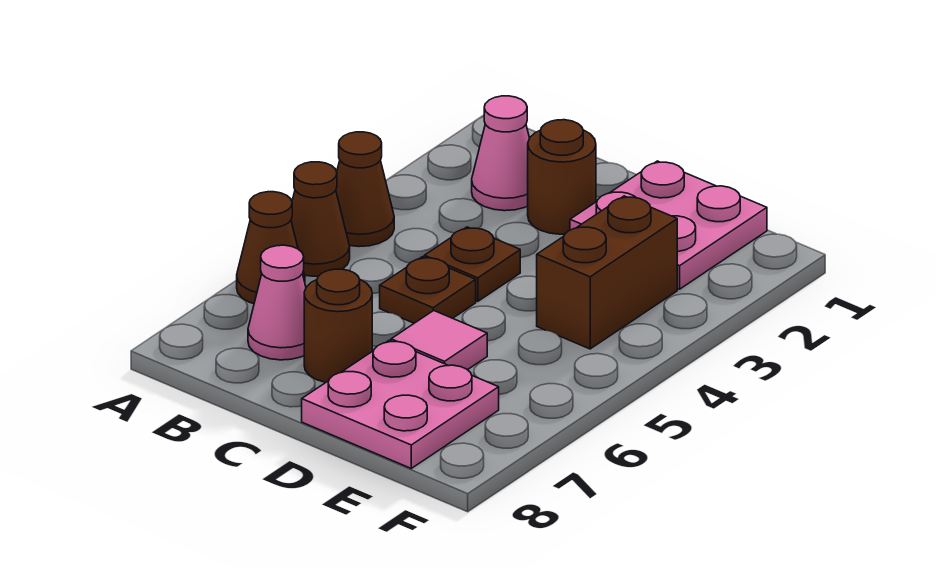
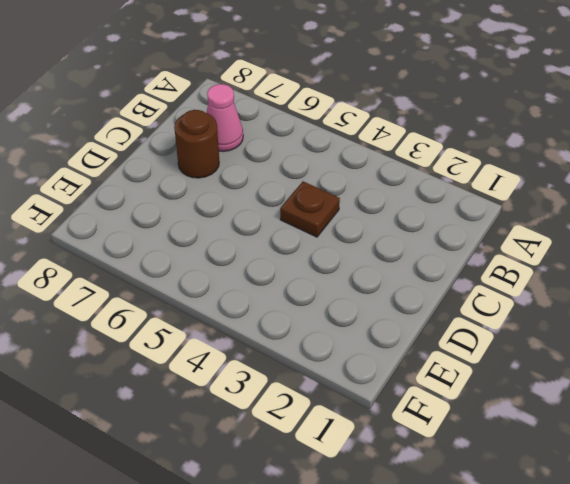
none -> brown cone A4 level 1
none -> brown cone A5 level 1
none -> brown cone A6 level 1

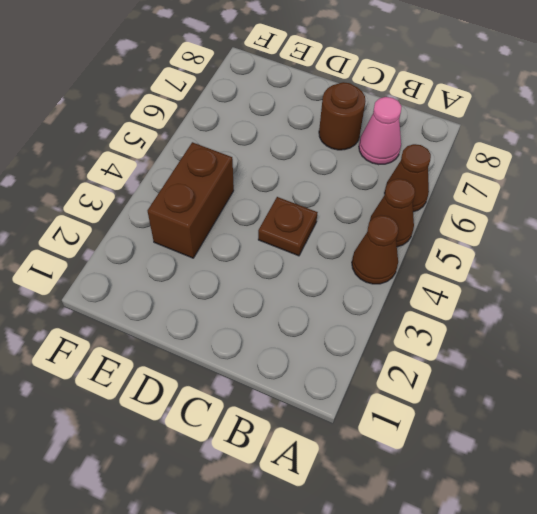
none -> pink cone B2 level 1
none -> brown round brick C2 level 1
none -> brown plate C5 level 1

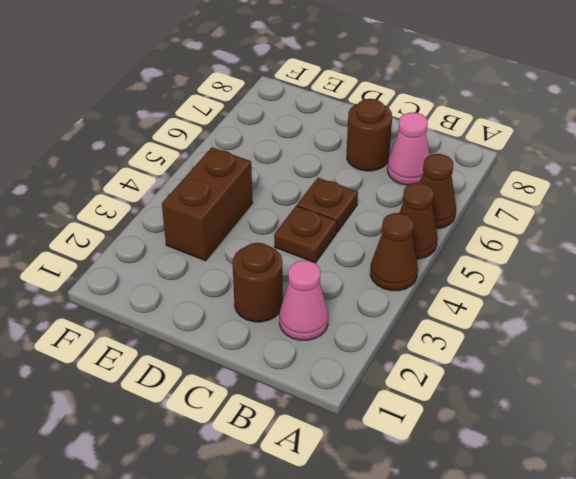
none -> pink plate D1:E2 level 1
none -> pink tile D6 level 1
none -> pink plate D7:E8 level 1

